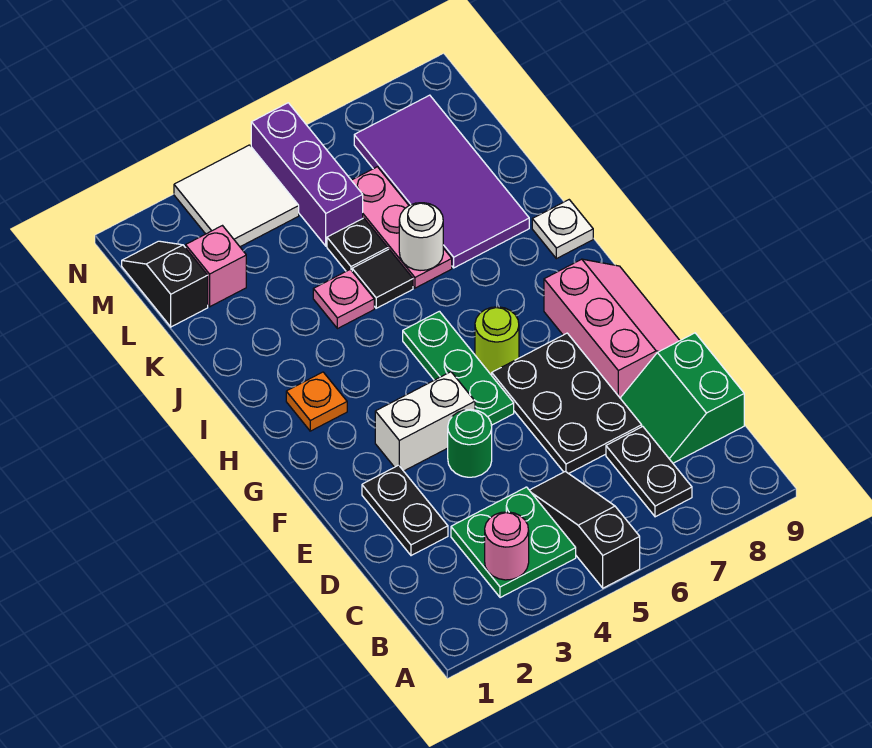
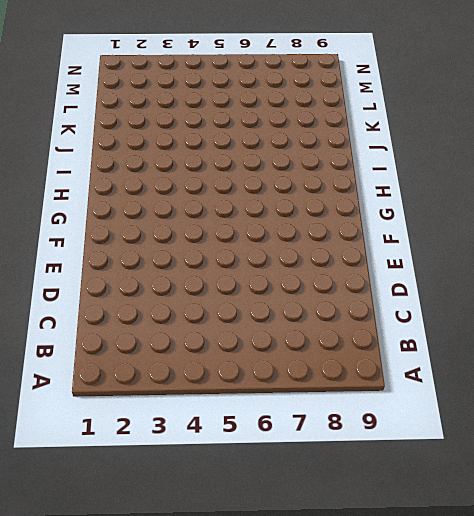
none -> black slope A5:C5 level 1 top A
none -> green plate B3:C4 level 1
none -> black plate B7:C7 level 1

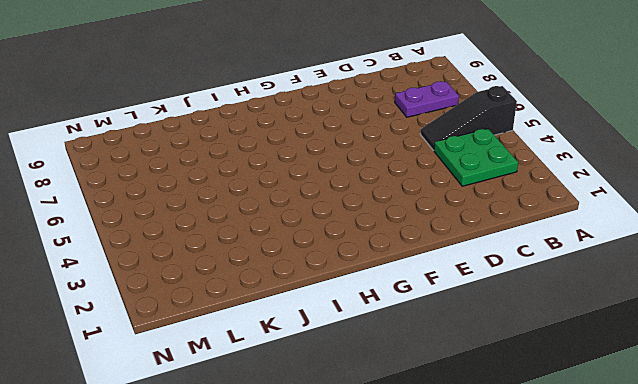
purple plate B7:C7 level 1 -> black plate B7:C7 level 1
none -> green slope C8:D9 level 1 top 9
none -> black plate D2:E2 level 1
none -> black plate D6:F7 level 1

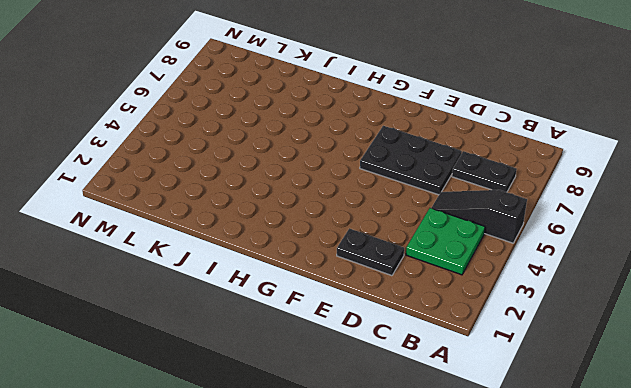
none -> green slope C8:D9 level 1 top 9
none -> green round brick E4 level 1
none -> pink slope E8:G9 level 1 top 8

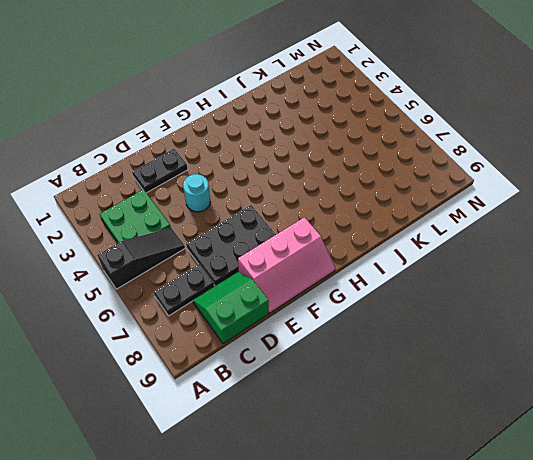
cyan round brick E4 level 1 -> green round brick E4 level 1
none -> white brick F3:F4 level 1
none -> green plate F5:H5 level 1
none -> lime round brick G6 level 1

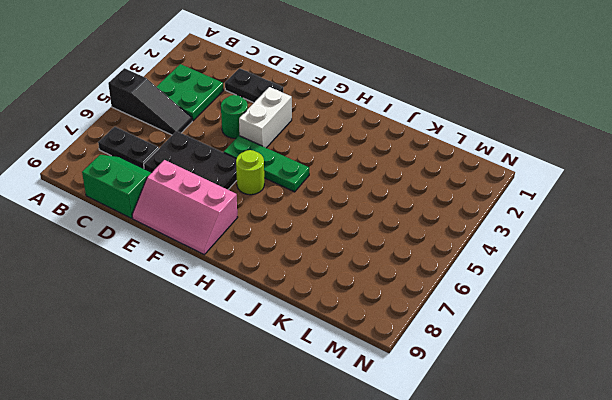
none -> orange plate H2 level 1
none -> white plate I9 level 1
none -> pink plate J4 level 1

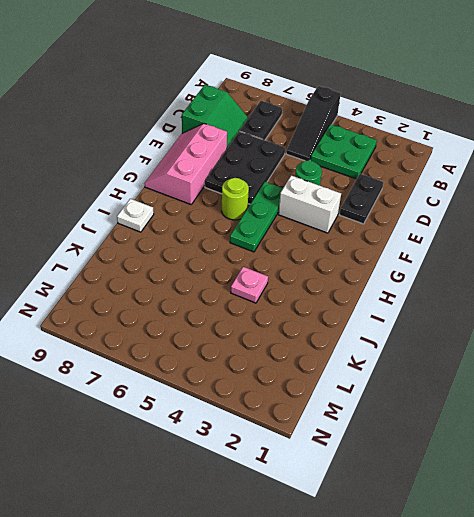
none -> orange plate H2 level 1
none -> black tile J5 level 1
none -> pink plate J6:L6 level 1

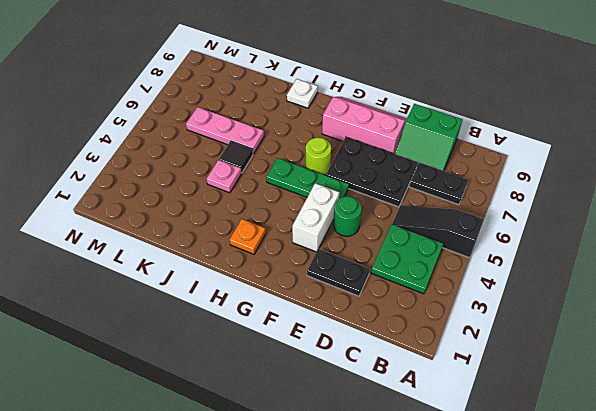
none -> purple tile J7:M8 level 1
none -> black plate K5 level 1
none -> black slope L1:M1 level 1 top L

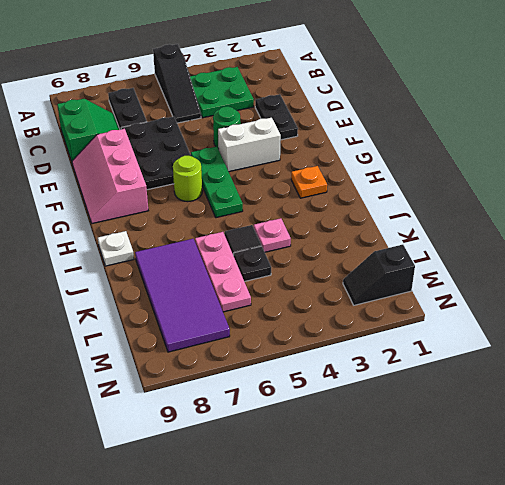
black slope M1:M2 level 1 top 1 -> black slope L1:M1 level 1 top L
none -> pink brick L2 level 1
none -> purple brick L5:N5 level 1
none -> white tile M3:N4 level 1

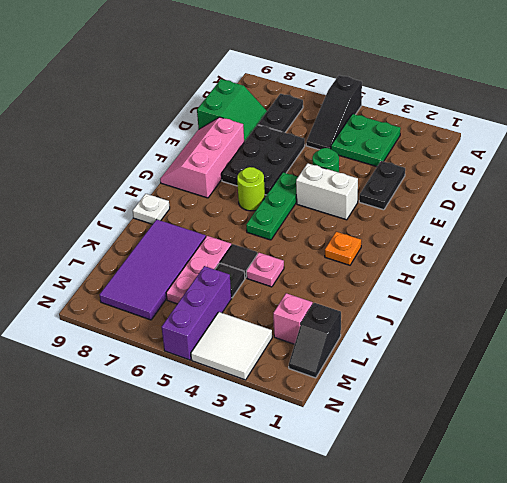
none -> pink round brick B3 level 2
none -> white round brick J6 level 2

